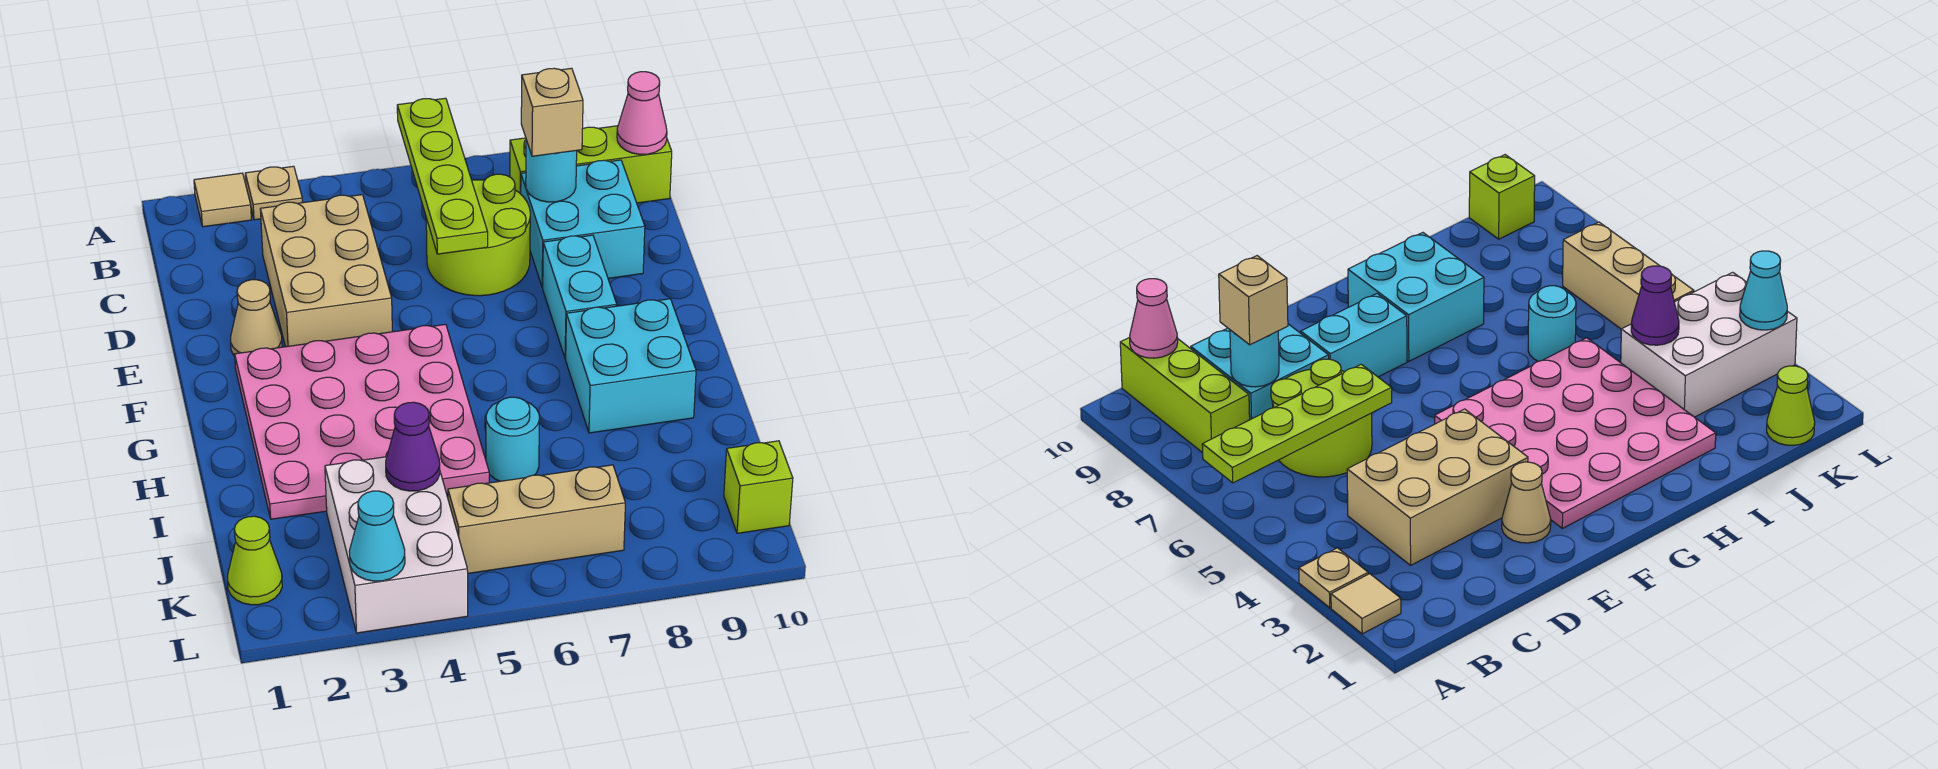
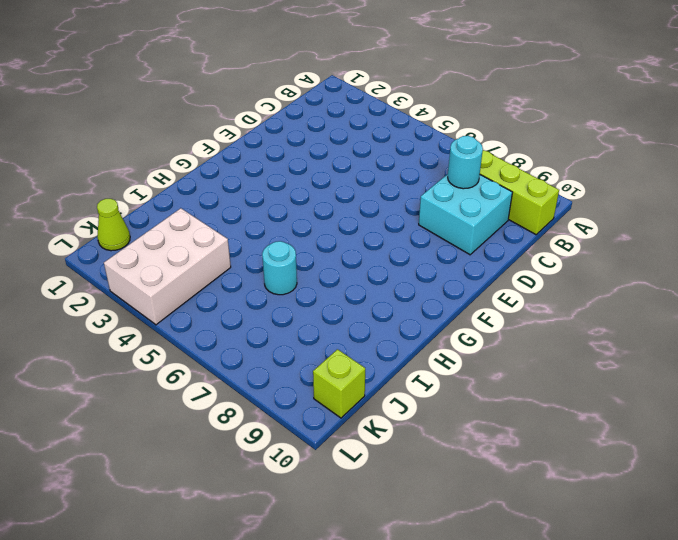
none -> tan tile A2 level 1
none -> tan plate A3 level 1
none -> tan brick C3:E4 level 1

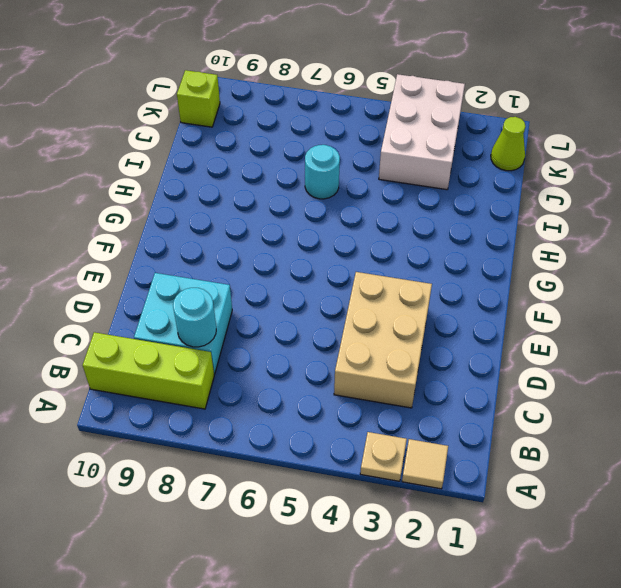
none -> lime round brick C6:D7 level 1
none -> tan cone E2 level 1
none -> cyan brick E8:F8 level 1

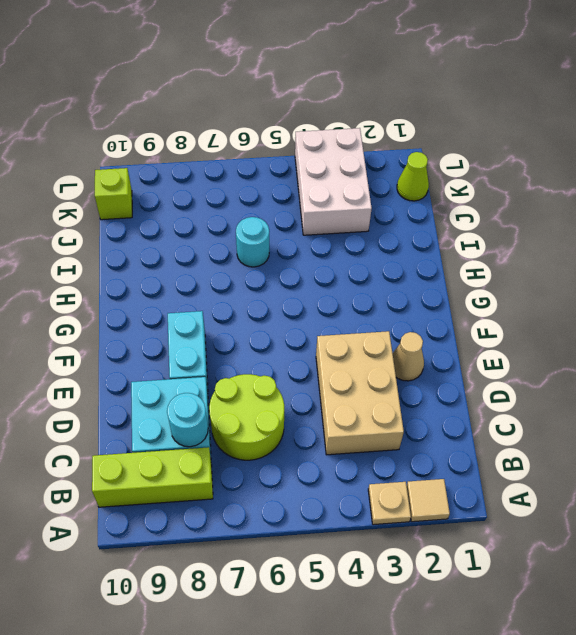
none -> pink plate F2:I5 level 1
none -> cyan brick G8:H9 level 1
none -> tan brick K5:K7 level 1

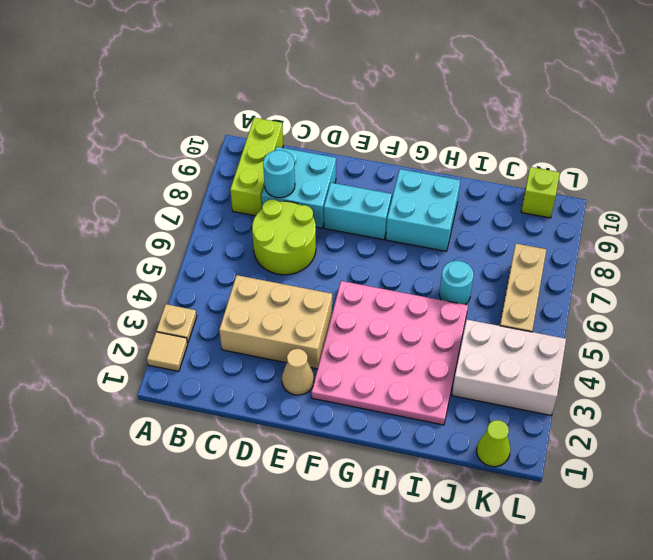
none -> lime plate A6:D6 level 2
none -> pink cone B10 level 2
none -> purple cone J4 level 2

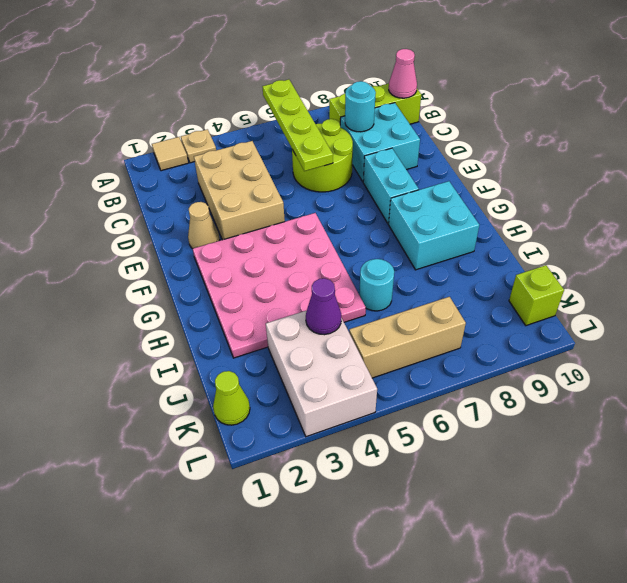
none -> cyan cone L3 level 2
none -> tan brick C8 level 3

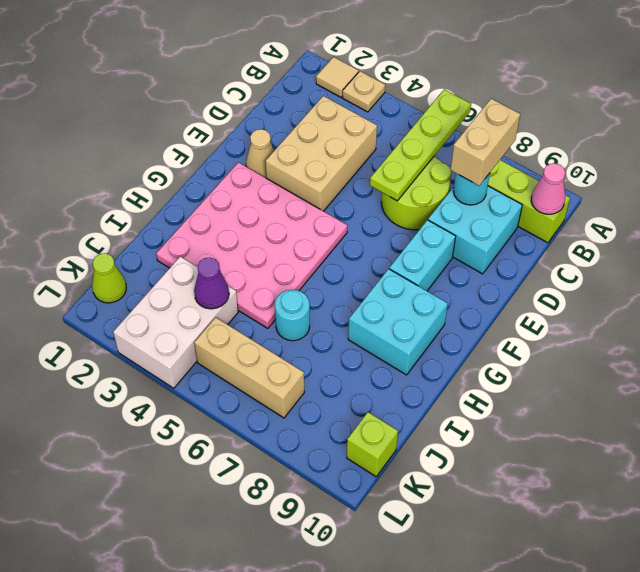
tan brick B8:C8 level 3 -> tan brick C8 level 3
none -> cyan cone L3 level 2

